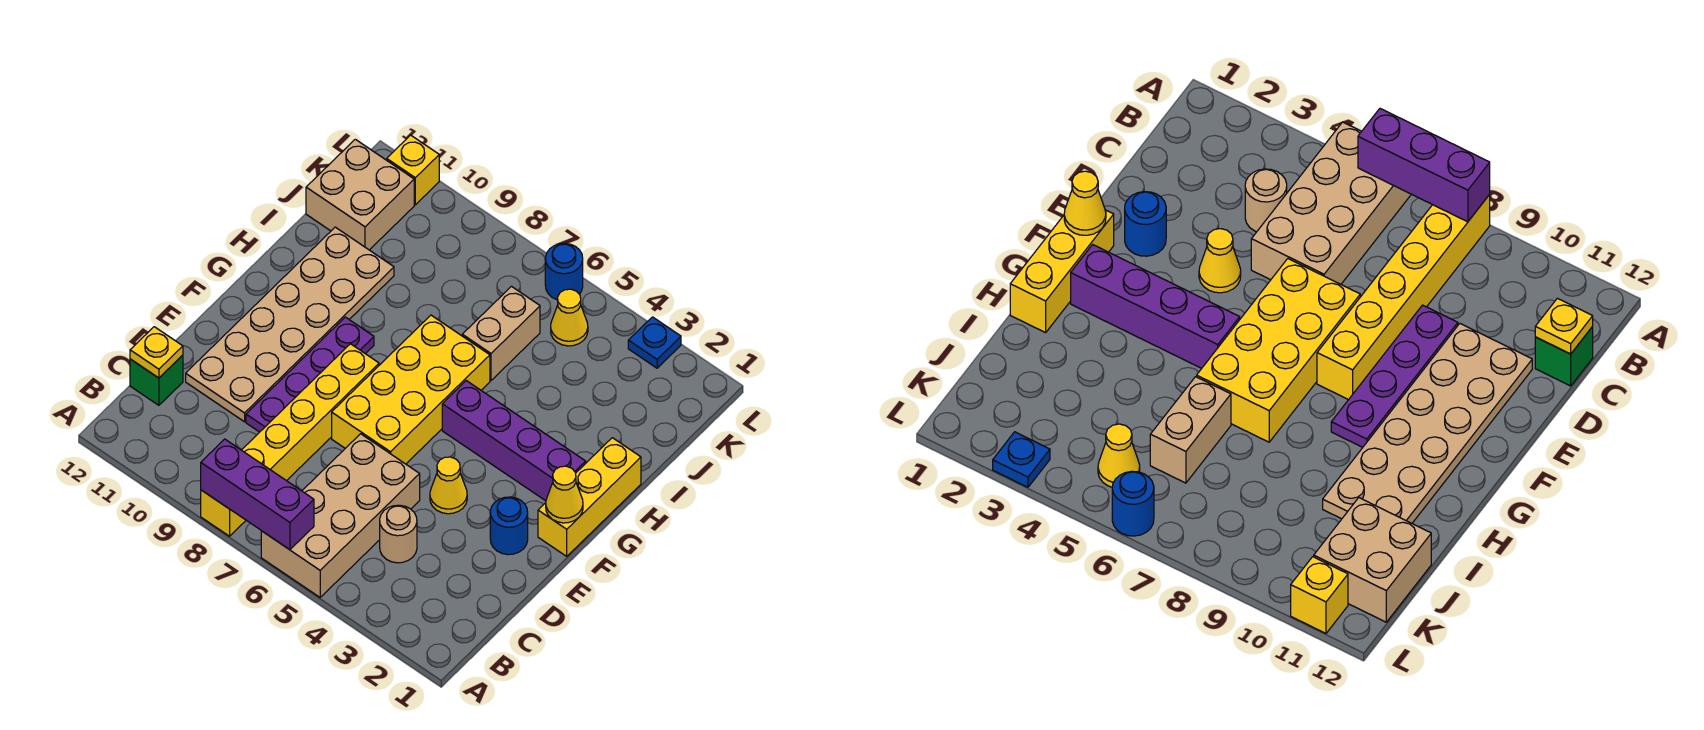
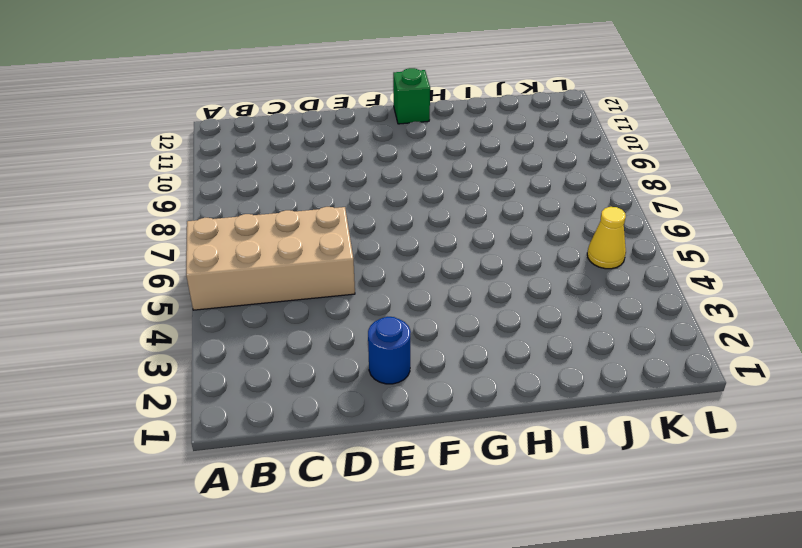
green brick G12 level 1 -> green brick C12 level 1
none -> yellow brick A8:F8 level 1
none -> tan round brick C4 level 1
none -> purple plate D9:G9 level 1

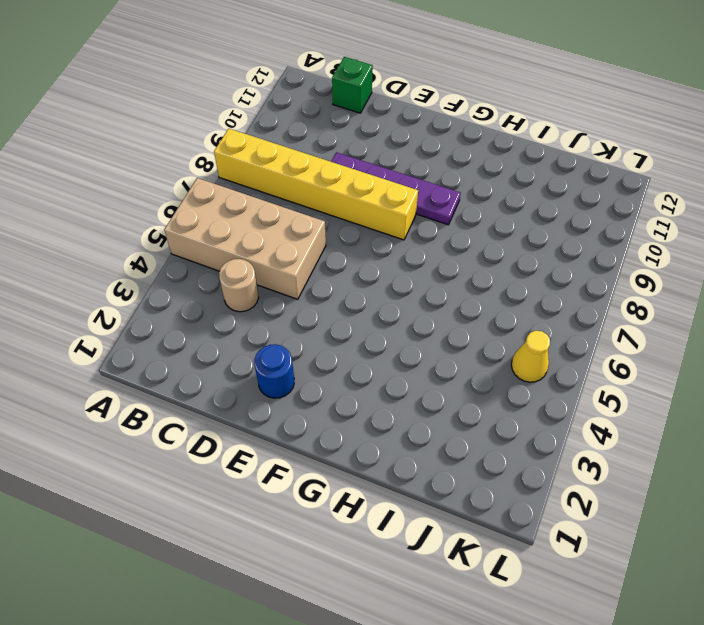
none -> tan plate D10:I11 level 1
none -> yellow cone E4 level 1
none -> yellow brick E6:H7 level 1

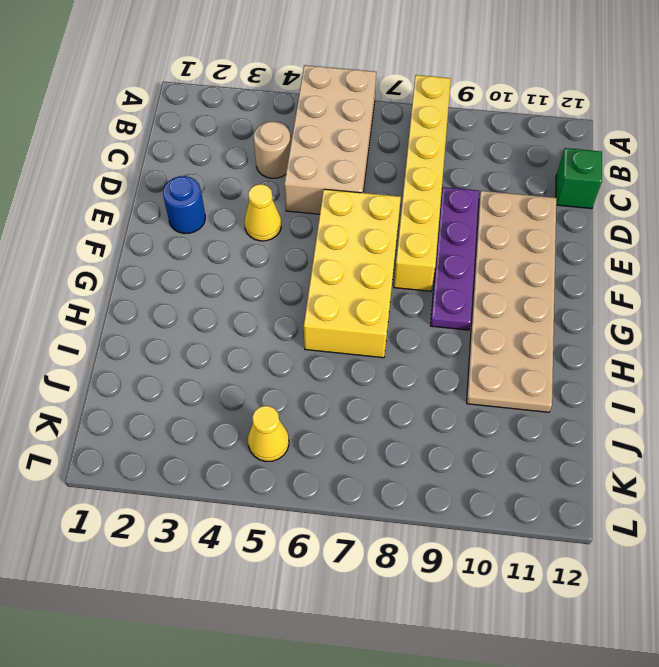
none -> yellow brick F1:H1 level 1
none -> purple brick G2:G5 level 1
none -> tan brick I6:J6 level 1

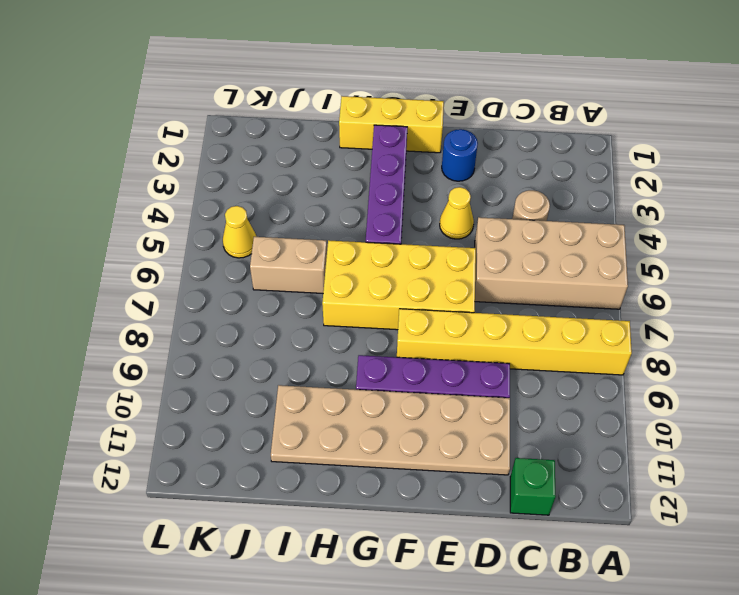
none -> tan brick J11:K12 level 1
none -> blue plate L3 level 1
none -> blue round brick L6 level 1

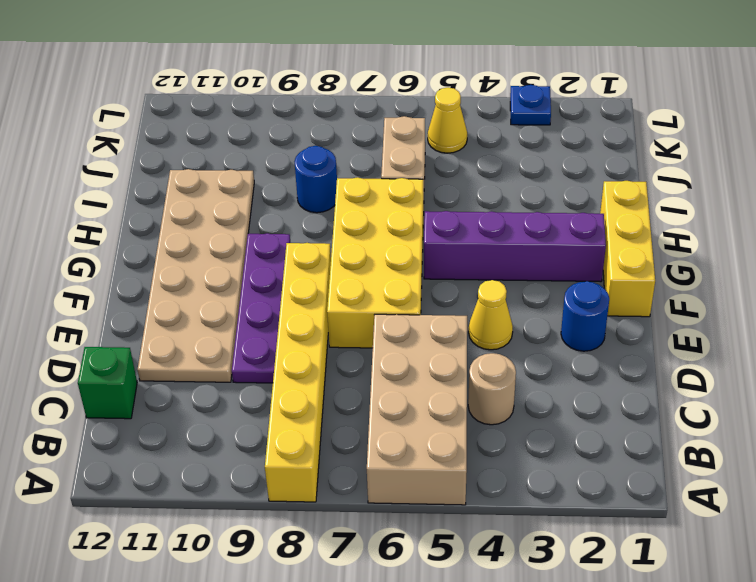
blue round brick I8 level 1 -> blue round brick L6 level 1
none -> tan brick J11:K12 level 1
none -> yellow brick L11 level 1
none -> purple brick A6:A8 level 2

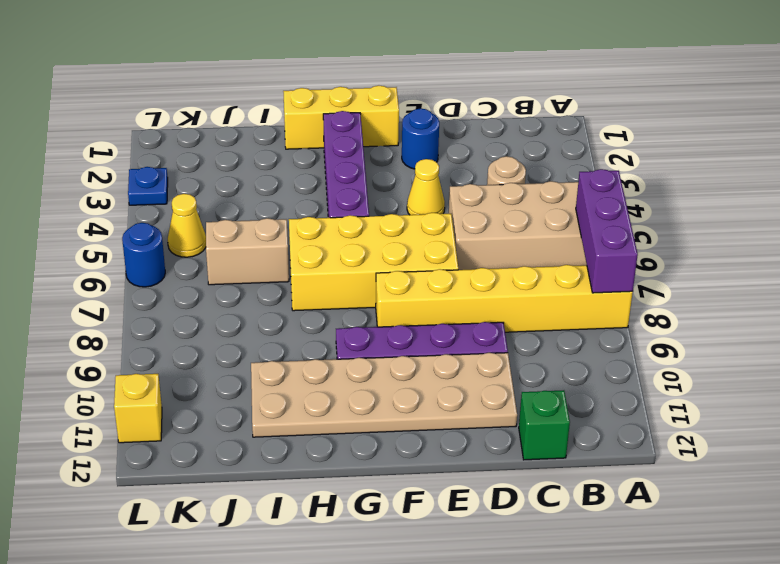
none -> tan brick J11:K12 level 1
none -> yellow plate C12 level 2
none -> yellow cone F1 level 2

